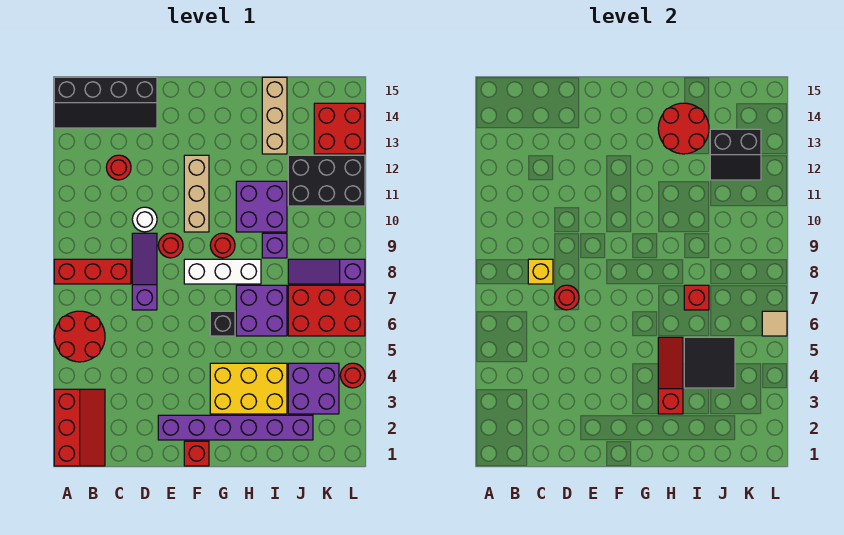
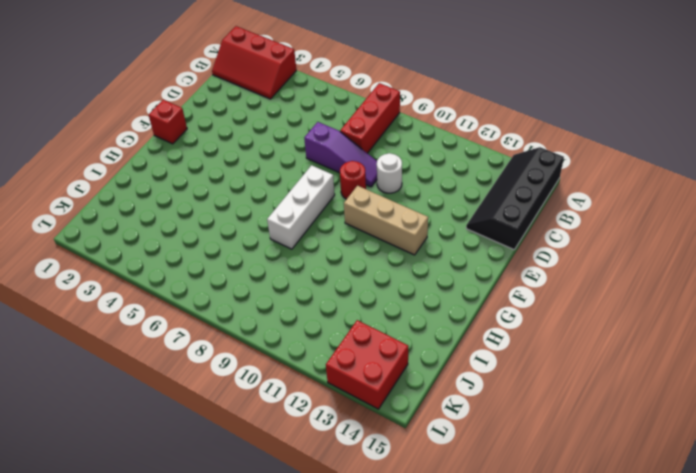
none -> red round brick A5:B6 level 1
none -> red round brick C12 level 1
none -> purple brick E2:J2 level 1
none -> yellow brick G3:I4 level 1

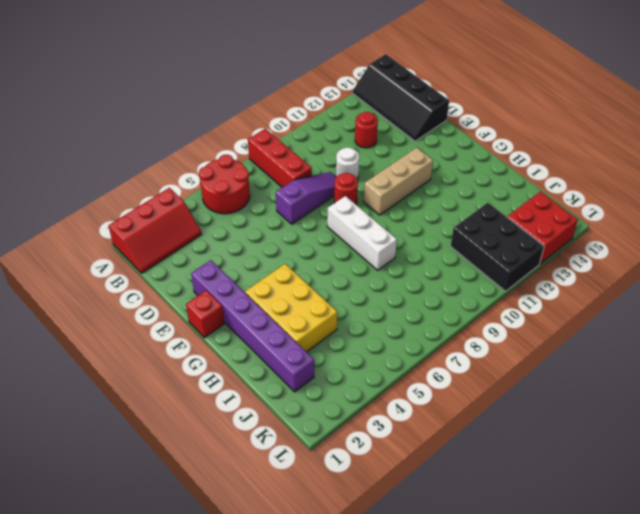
none -> black brick G6 level 1
none -> red round brick G9 level 1
none -> purple brick H6:I7 level 1
none -> purple brick H10:I11 level 1

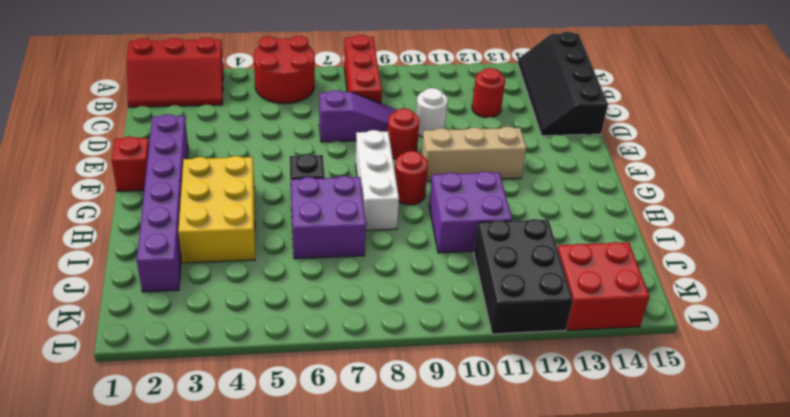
none -> purple brick I9 level 1
none -> tan brick I13:I15 level 1
none -> purple brick J3:K4 level 1
none -> red brick J6:L7 level 1

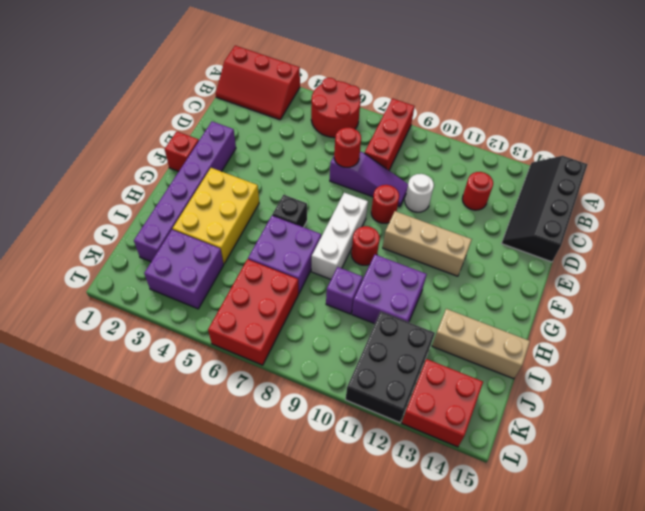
none -> purple slope J8:L8 level 1 top L
none -> red round brick L4 level 1
none -> yellow brick C8 level 2
none -> red slope H3:H5 level 2 top 3

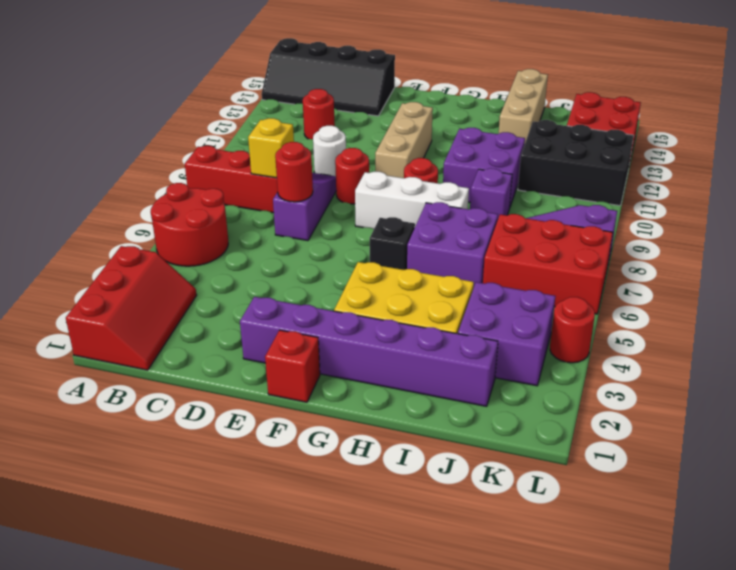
none -> red slope H3:H5 level 2 top 3
none -> red round brick H13:I14 level 2
none -> black tile I4:J5 level 2
none -> red brick I7 level 2

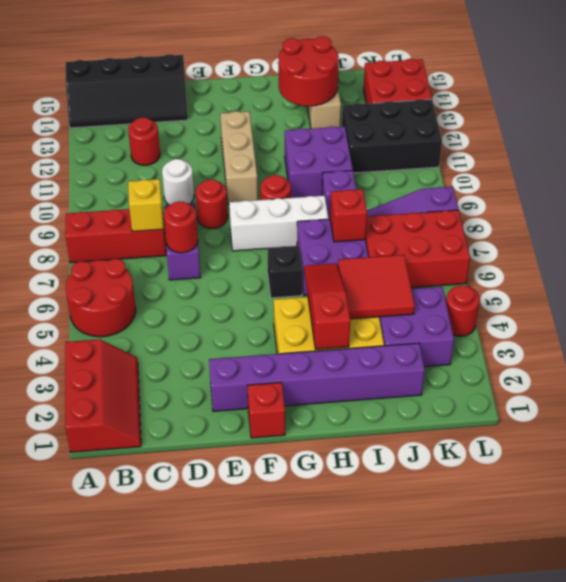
red tile I4:J5 level 2 -> black tile I4:J5 level 2
none -> black slope J12:K13 level 2 top 13
none -> tan tile L6 level 2

